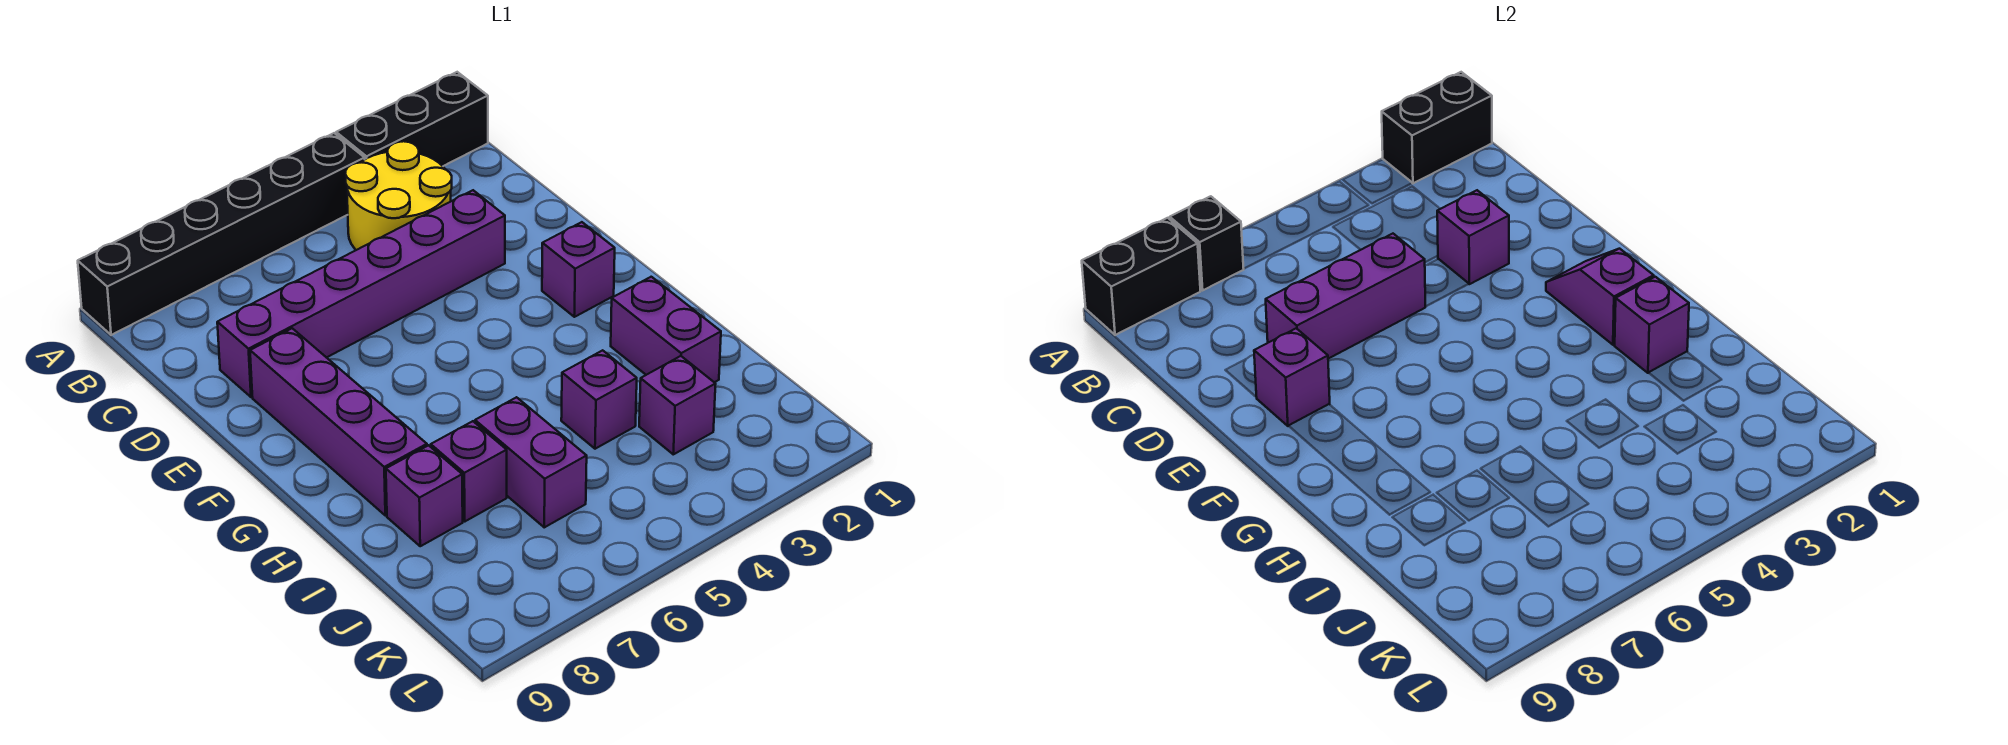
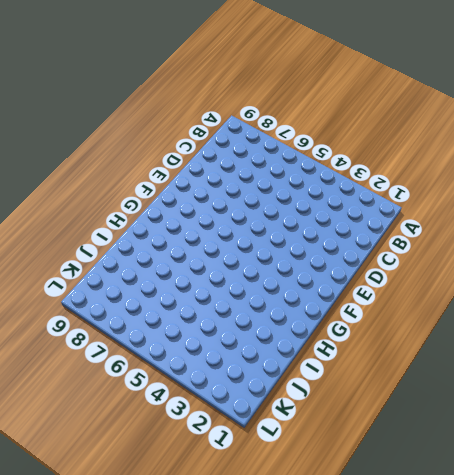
none -> black brick A1:A3 level 1
none -> black brick A4:A9 level 1
none -> yellow round brick B3:C4 level 1

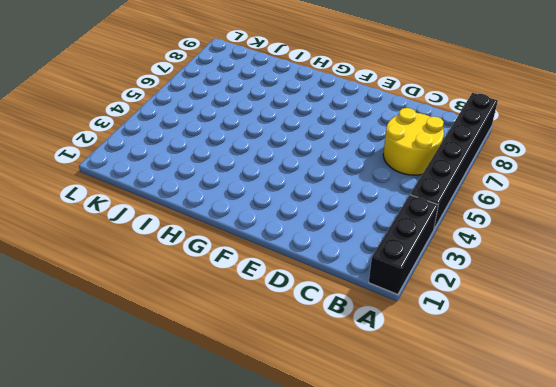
yellow round brick B6:C7 level 1 -> yellow round brick B3:C4 level 1
none -> purple brick D3:D8 level 1
none -> purple brick E8:H8 level 1
none -> purple brick F2 level 1

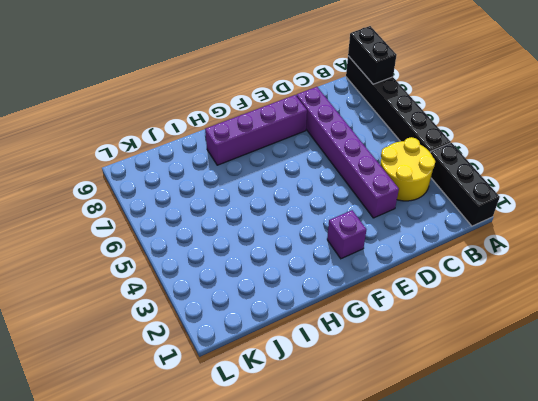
none -> purple brick H2:I2 level 1
none -> purple brick I4 level 1
none -> purple brick I6:J6 level 1

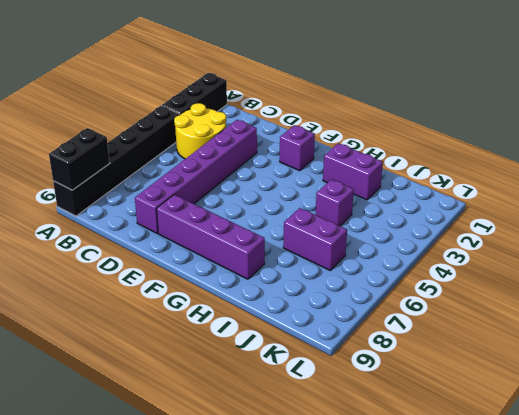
none -> purple brick I7 level 1
none -> purple brick I8 level 1
none -> purple brick J3 level 1

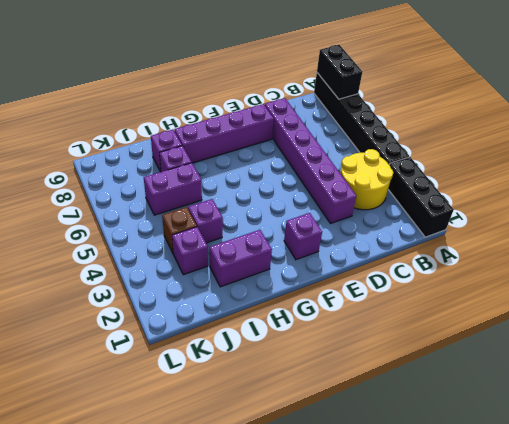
brown brick J4 level 1 -> none
none -> black brick A1:A2 level 2
none -> black brick A7 level 2
none -> purple brick D3 level 2

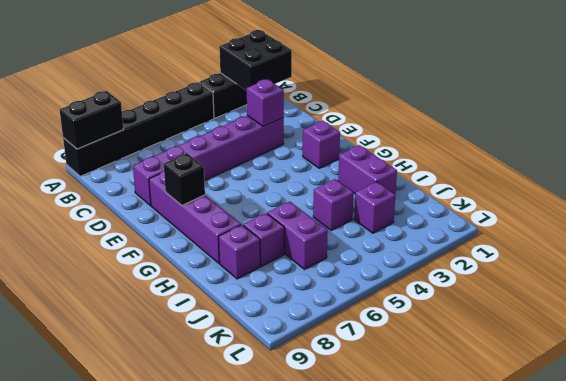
black brick A1:B2 level 2 -> black brick A1:A2 level 2
black brick F8 level 2 -> black brick A7 level 2
none -> yellow round brick B3:C4 level 1
none -> purple brick D5:D7 level 2
none -> purple brick E8 level 2

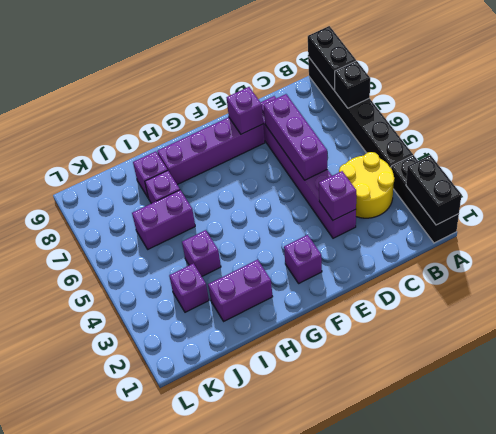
none -> purple slope F2:G2 level 2 top G
none -> purple brick H2 level 2

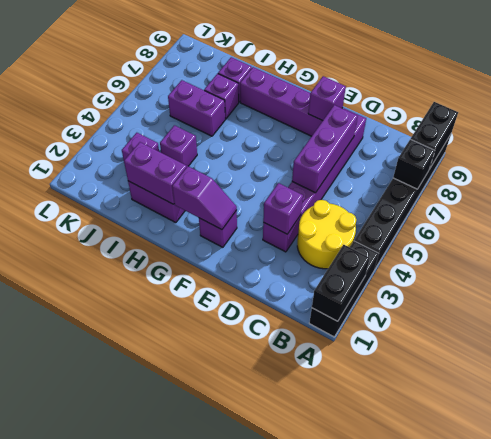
purple brick H2:I2 level 2 -> purple brick H2 level 2

